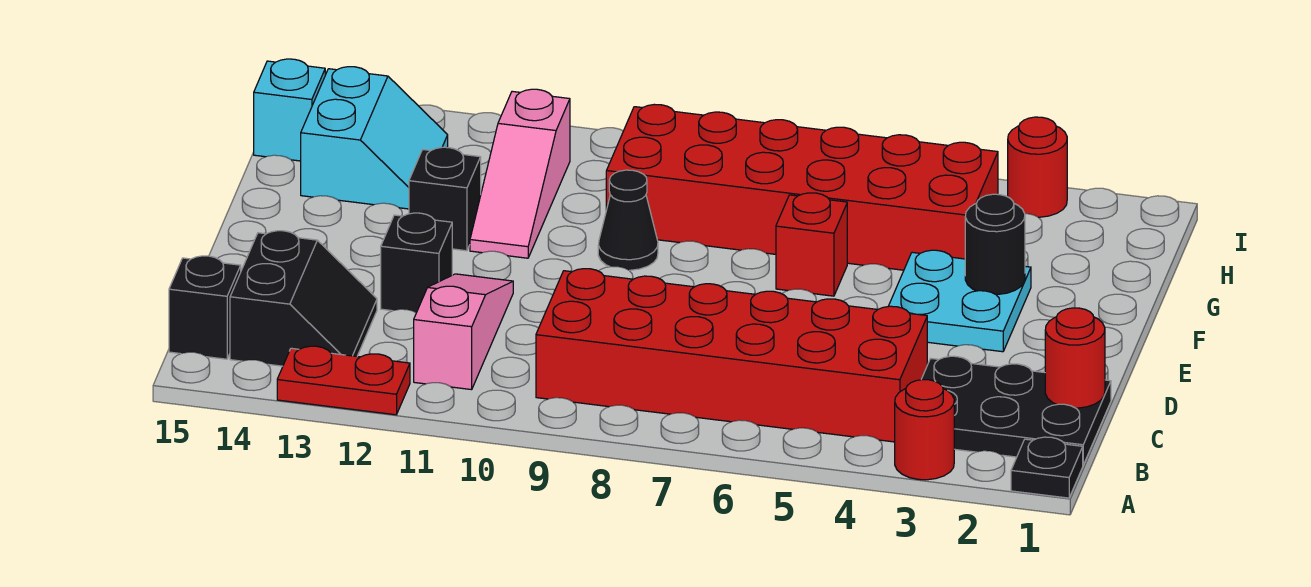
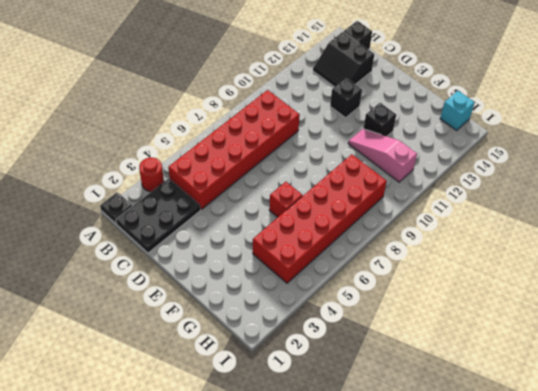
none -> red plate A12:A13 level 1
none -> pink slope B11:D11 level 1 top B
none -> cyan plate E3:F4 level 1

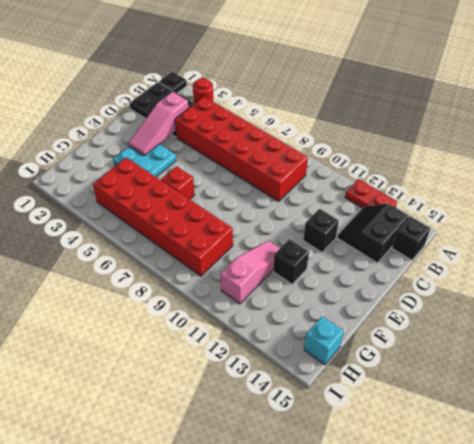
pink slope C3:E3 level 2 top C -> pink slope B11:D11 level 1 top B
none -> black cone F9 level 1
none -> cyan slope G13:H14 level 1 top 14
none -> red round brick I3 level 1

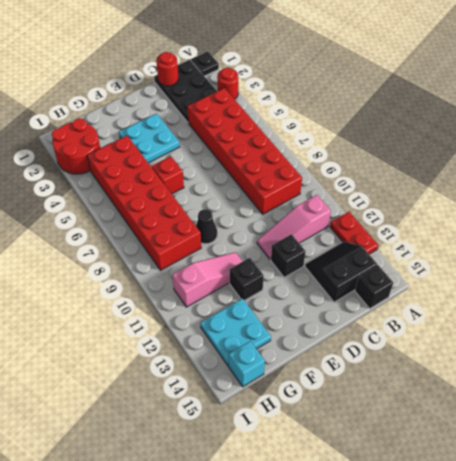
cyan plate G13:H14 level 1 -> cyan slope G13:H14 level 1 top 14
red round brick H2:I3 level 1 -> red round brick I3 level 1
none -> black round brick F3 level 2

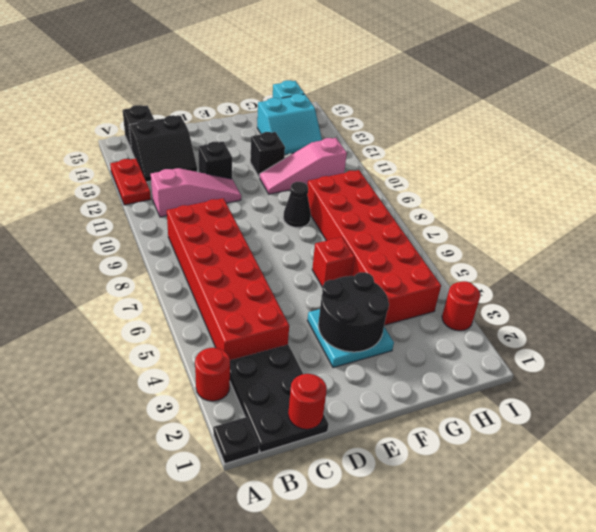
black round brick E3:F4 level 2 -> black round brick F3 level 2

